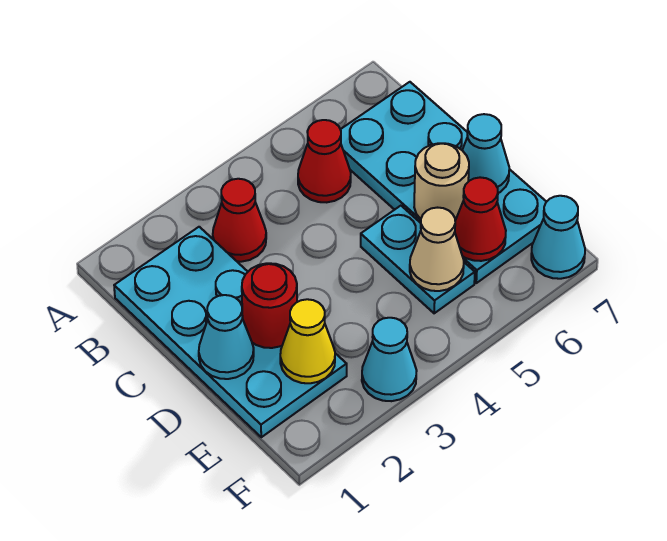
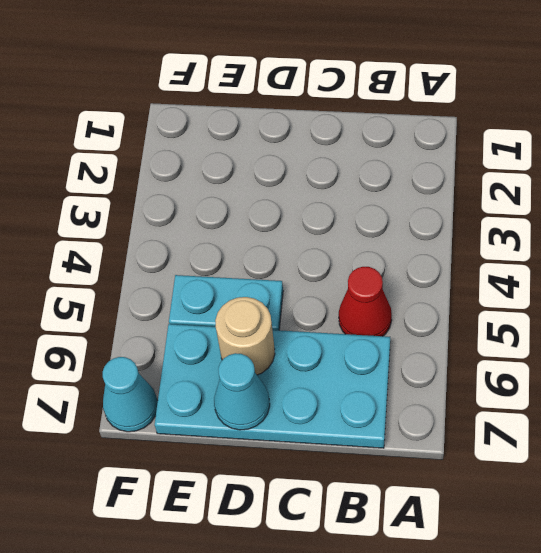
none -> cyan plate B1:E2 level 1
none -> red cone B3 level 1
none -> cyan cone F3 level 1

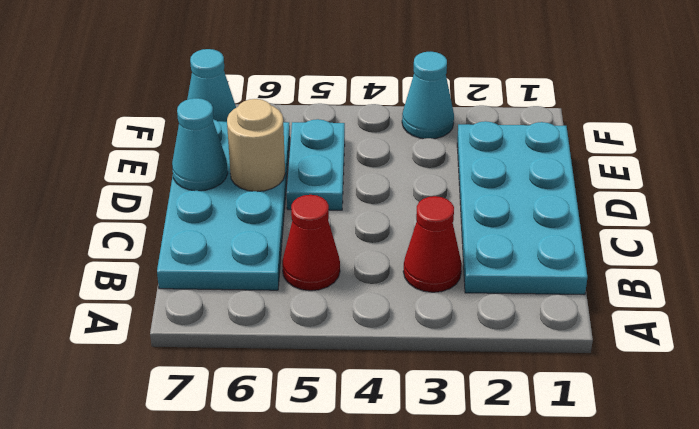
none -> cyan cone D1 level 2
none -> red round brick D2 level 2
none -> yellow cone E2 level 2

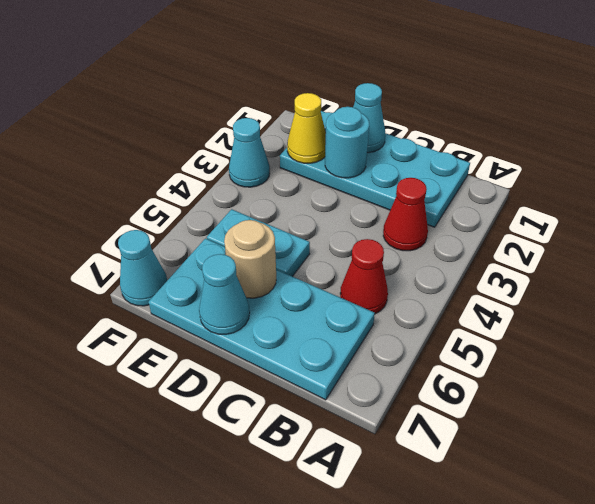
cyan round brick D2 level 2 -> red round brick D2 level 2
none -> tan cone E5 level 2
none -> red cone E6 level 2

